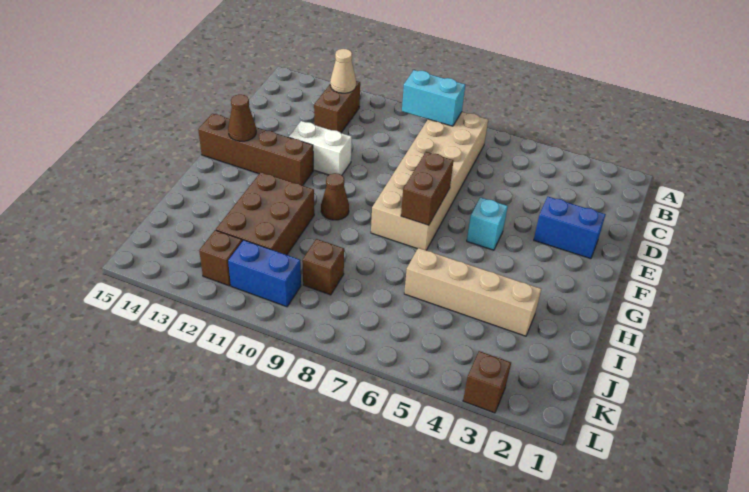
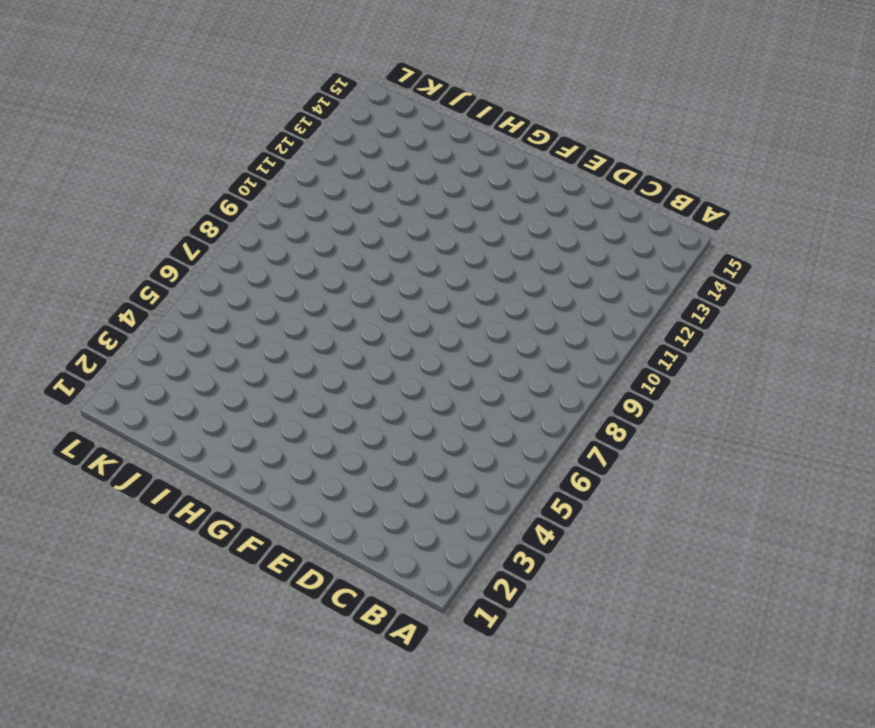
none -> tan brick B7:G8 level 1
none -> brown brick B12:C12 level 1
none -> blue brick E2:E3 level 1

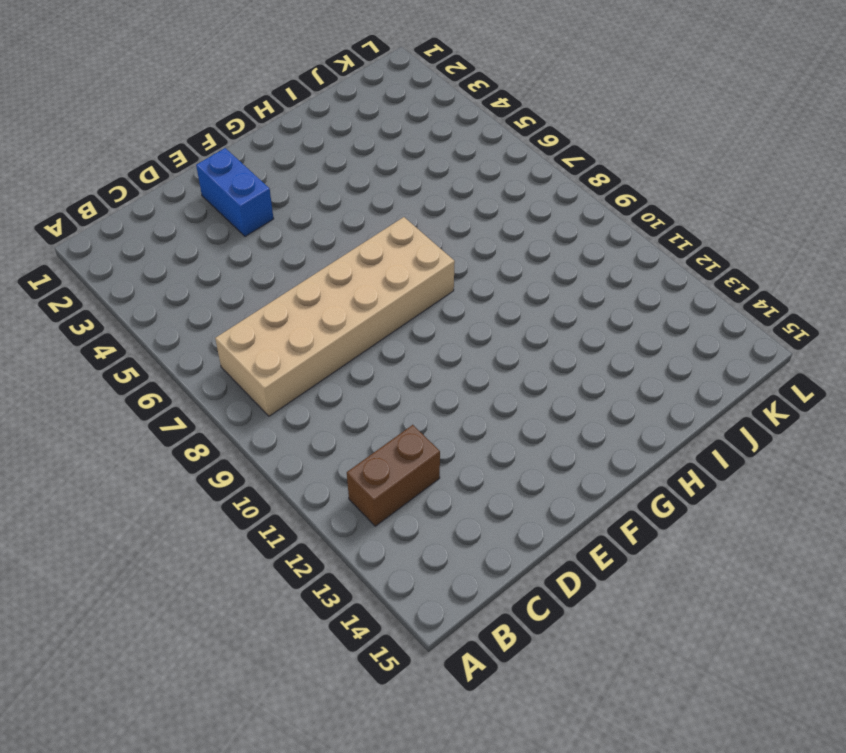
none -> white brick E11:E12 level 1
none -> cyan brick F5 level 1
none -> brown brick F12:F15 level 1

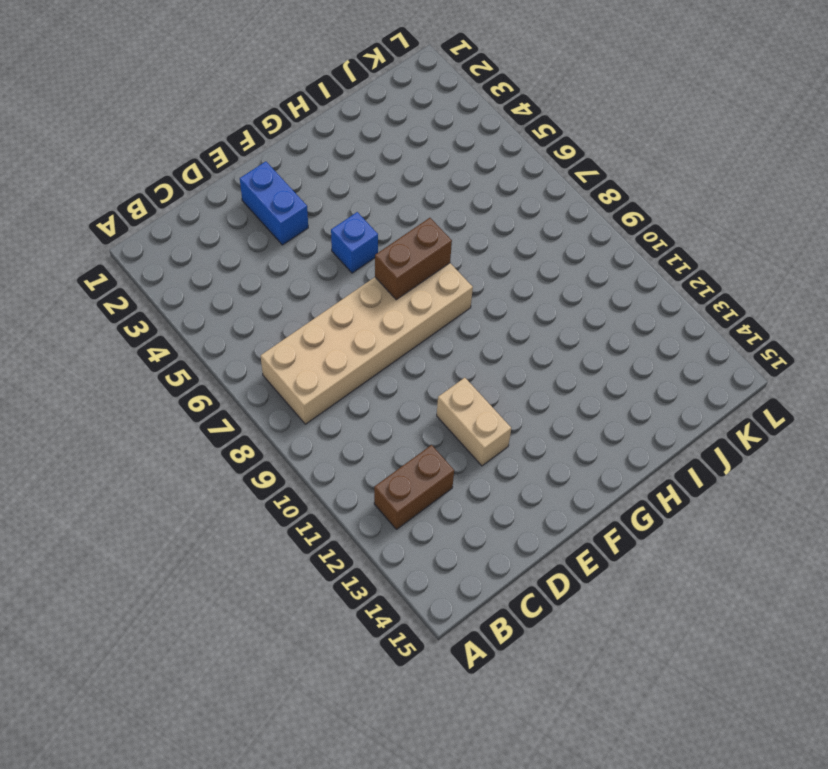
tan brick E11:E12 level 1 -> white brick E11:E12 level 1
blue brick F5 level 1 -> cyan brick F5 level 1
none -> brown brick F12:F15 level 1
none -> brown cone G10 level 1
none -> brown brick H11:J12 level 1

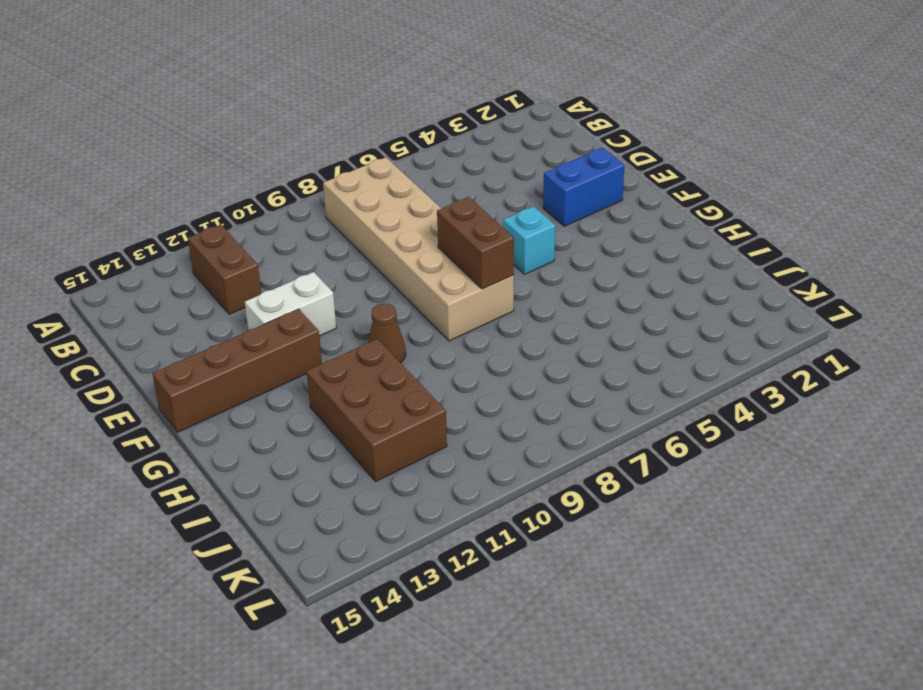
none -> tan brick I3:I6 level 1
none -> brown brick J9 level 1
none -> blue brick K10:K11 level 1

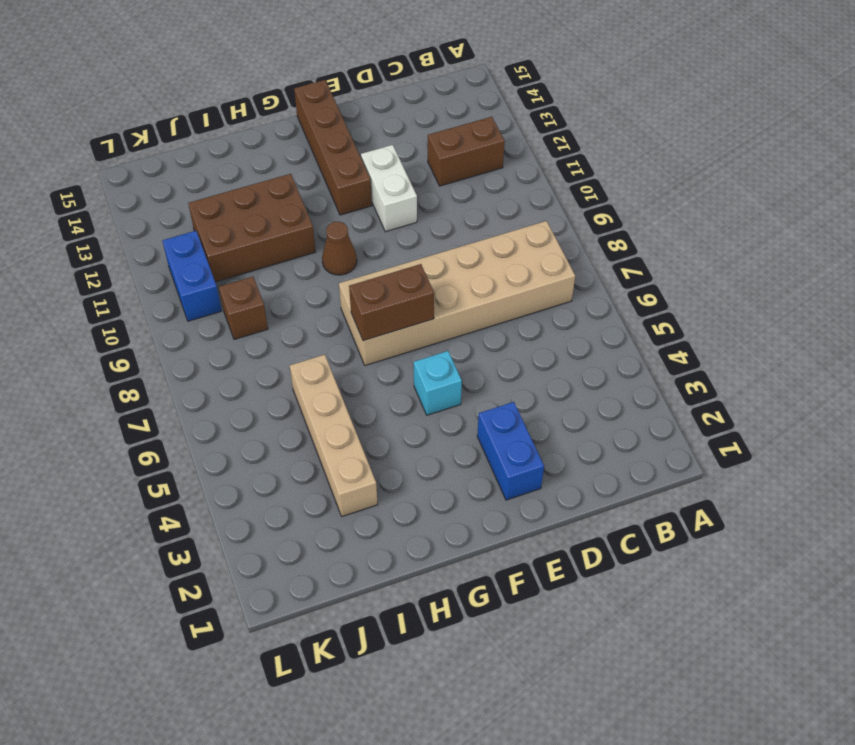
none -> brown brick K12 level 1
none -> brown brick L3 level 1
none -> cyan brick B8:B9 level 2

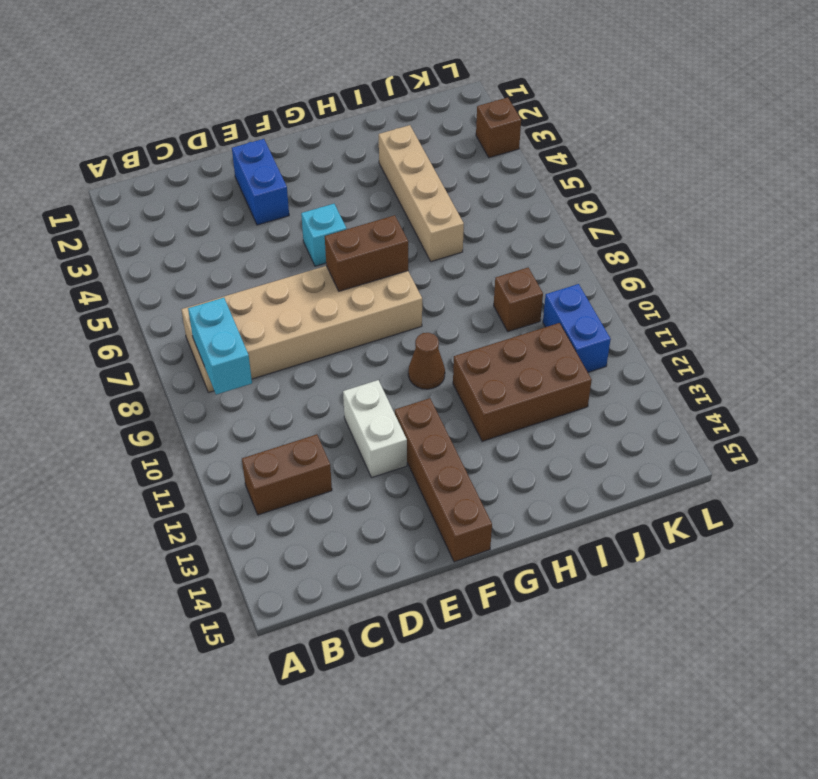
none -> brown brick K12 level 1
none -> tan cone B12 level 2
none -> brown cone F14 level 2

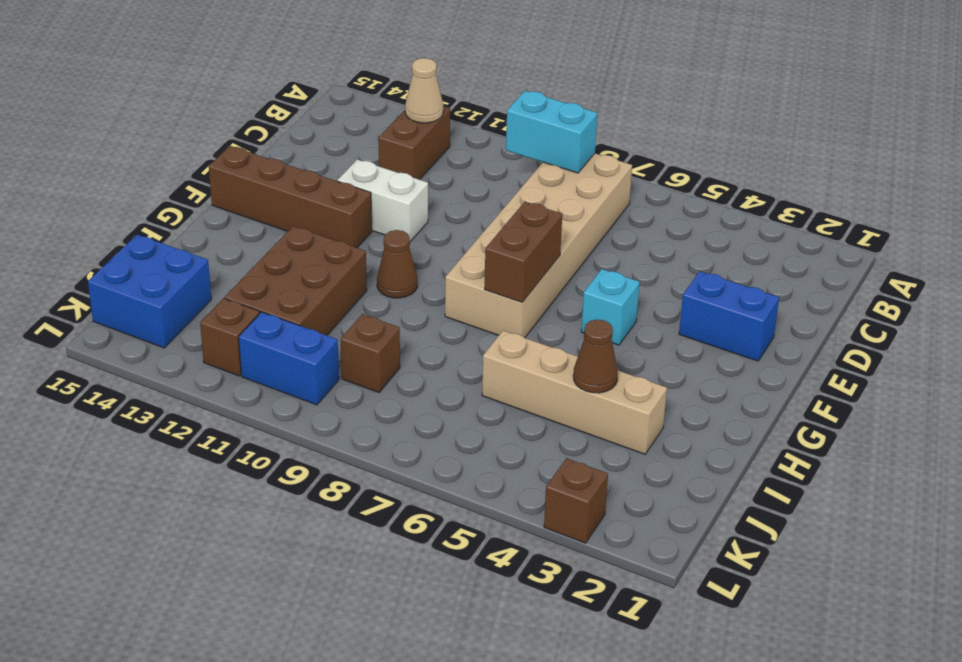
brown cone I4 level 2 -> brown cone F14 level 2
blue brick J14:K15 level 1 -> none

